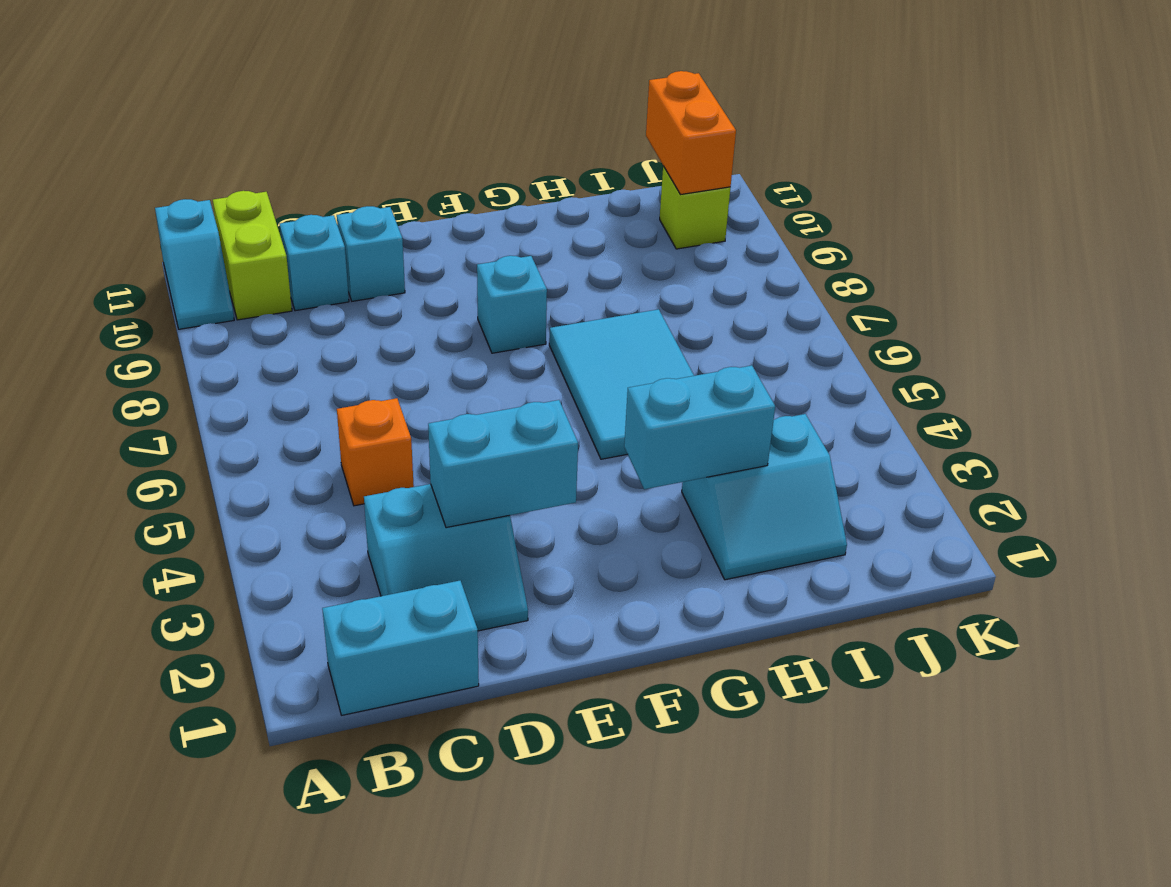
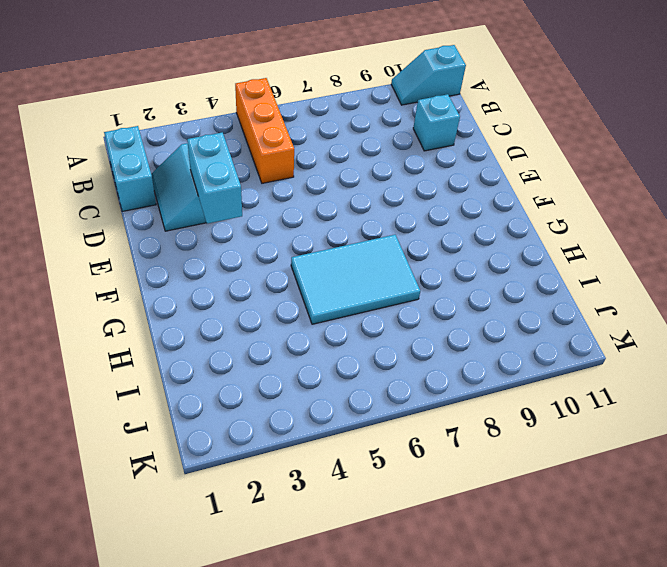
orange brick A5:C5 level 1 -> orange brick C5 level 1
none -> lime brick B10:B11 level 1
none -> cyan brick D10 level 1
none -> cyan brick F8 level 1

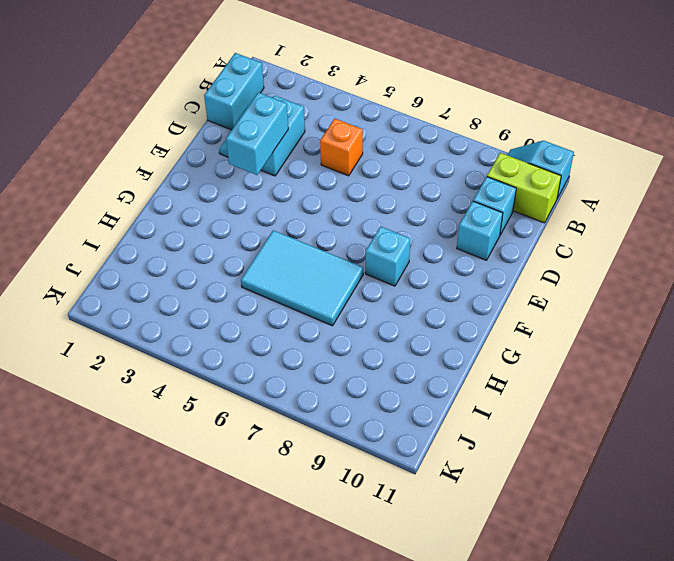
none -> cyan slope H2:I3 level 1 top 3
none -> lime brick J10 level 1
none -> cyan brick G3:H3 level 2

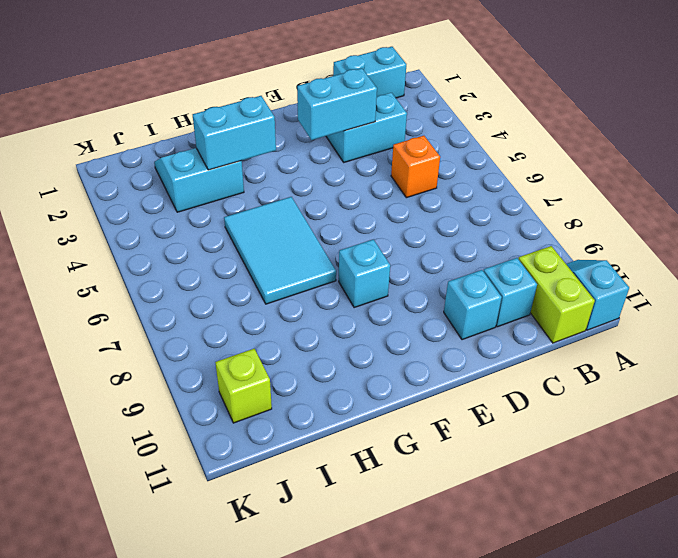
none -> orange brick J10:J11 level 2

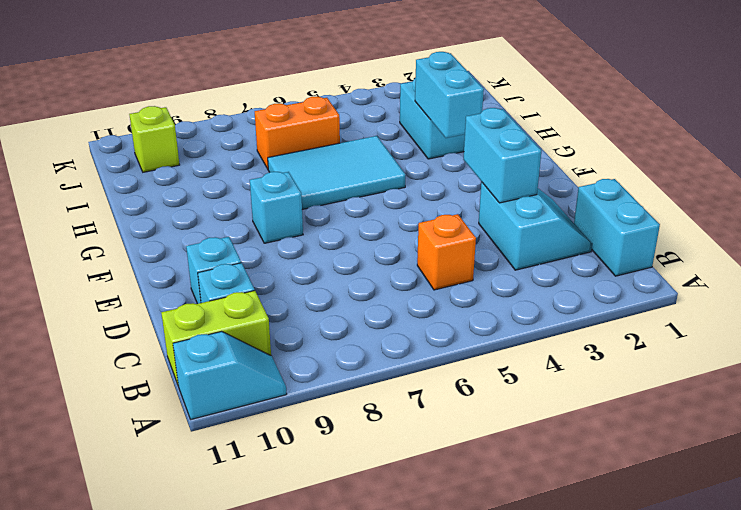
orange brick I6:I7 level 1 -> orange brick J10:J11 level 2

